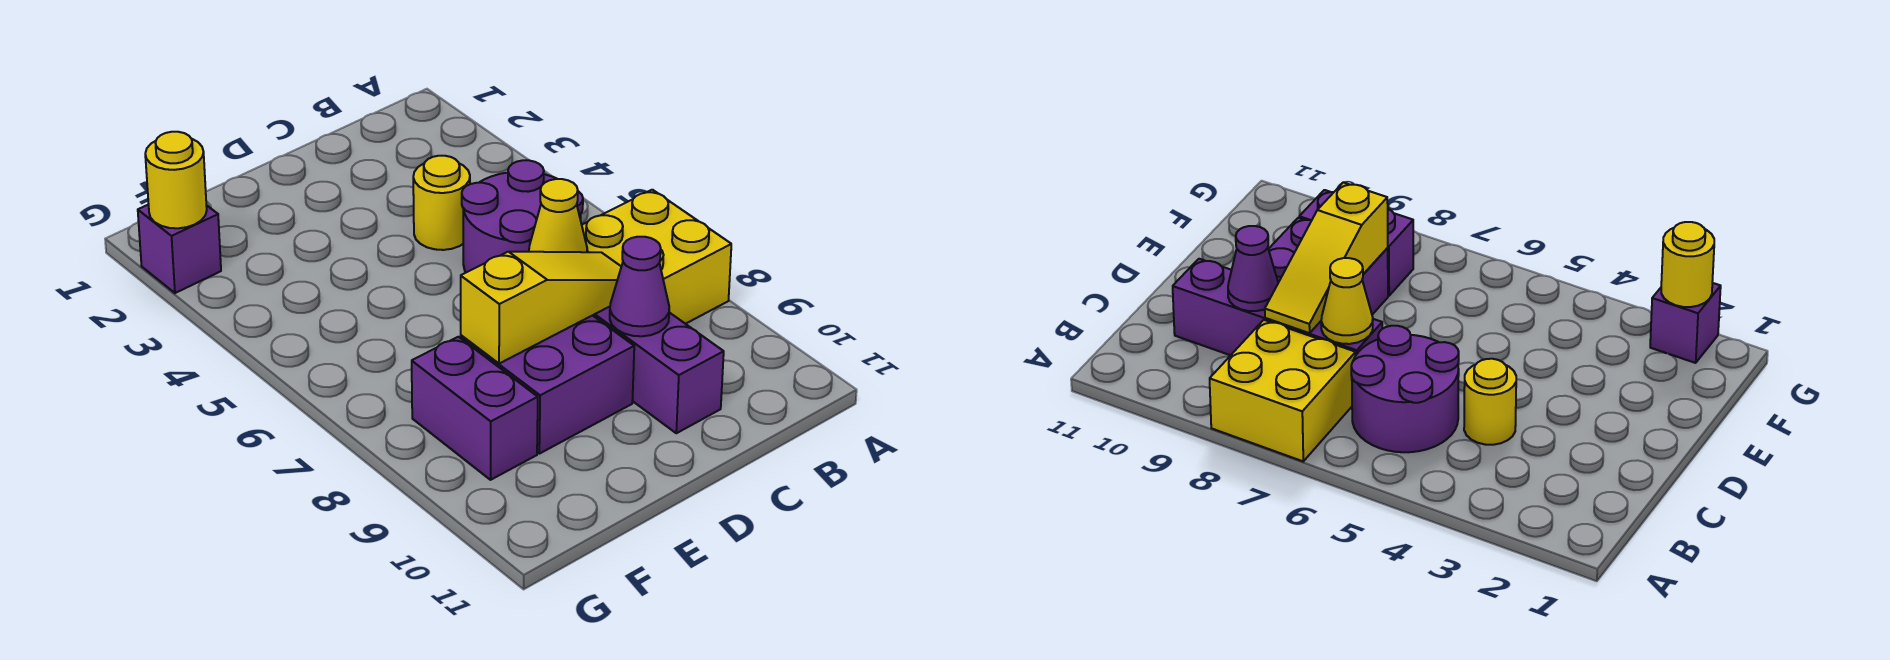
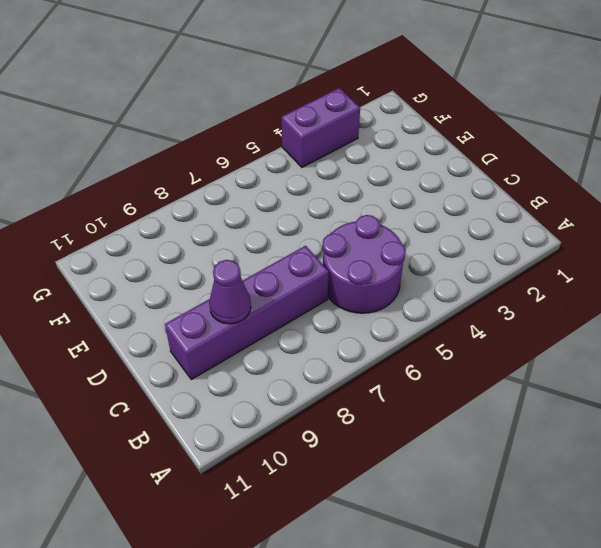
purple brick G3:G4 level 1 -> purple brick F8:F9 level 1
none -> yellow brick A7:B8 level 1
none -> yellow round brick C4 level 1

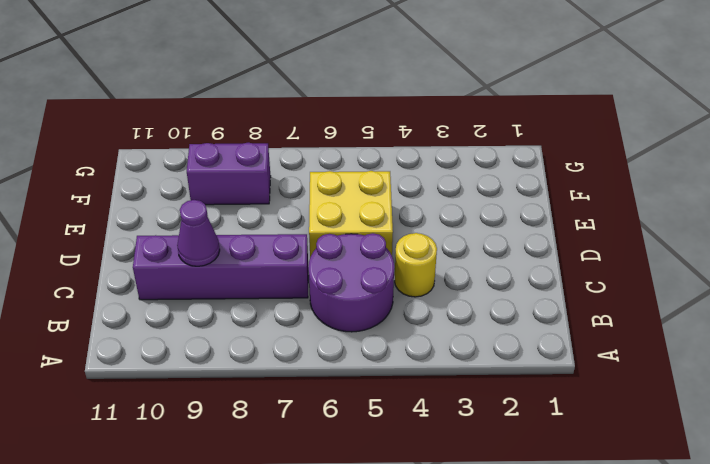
yellow brick D5:E6 level 1 -> yellow brick A7:B8 level 1
none -> purple brick D8:E9 level 1
none -> purple brick G2 level 1

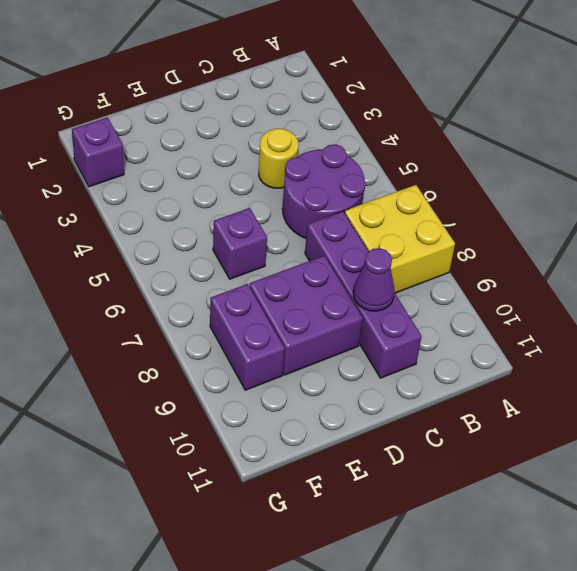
purple brick E6 level 1 -> none
none -> yellow cone C7 level 2
none -> yellow slope C8:E8 level 2 top E

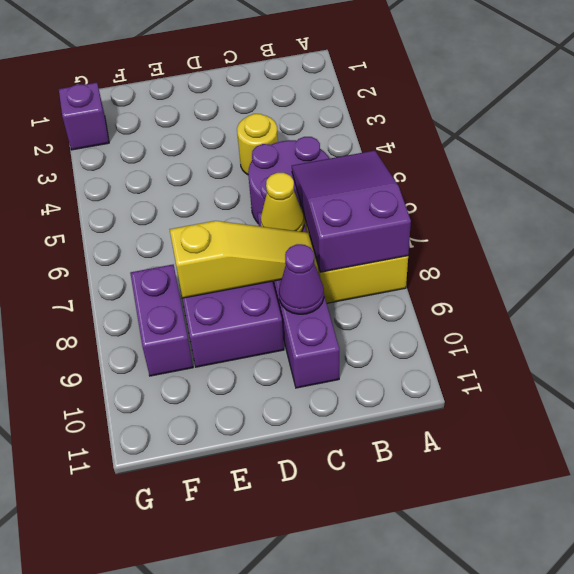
purple slope A6:B8 level 2 top 8 -> none
none -> yellow round brick G2 level 2

